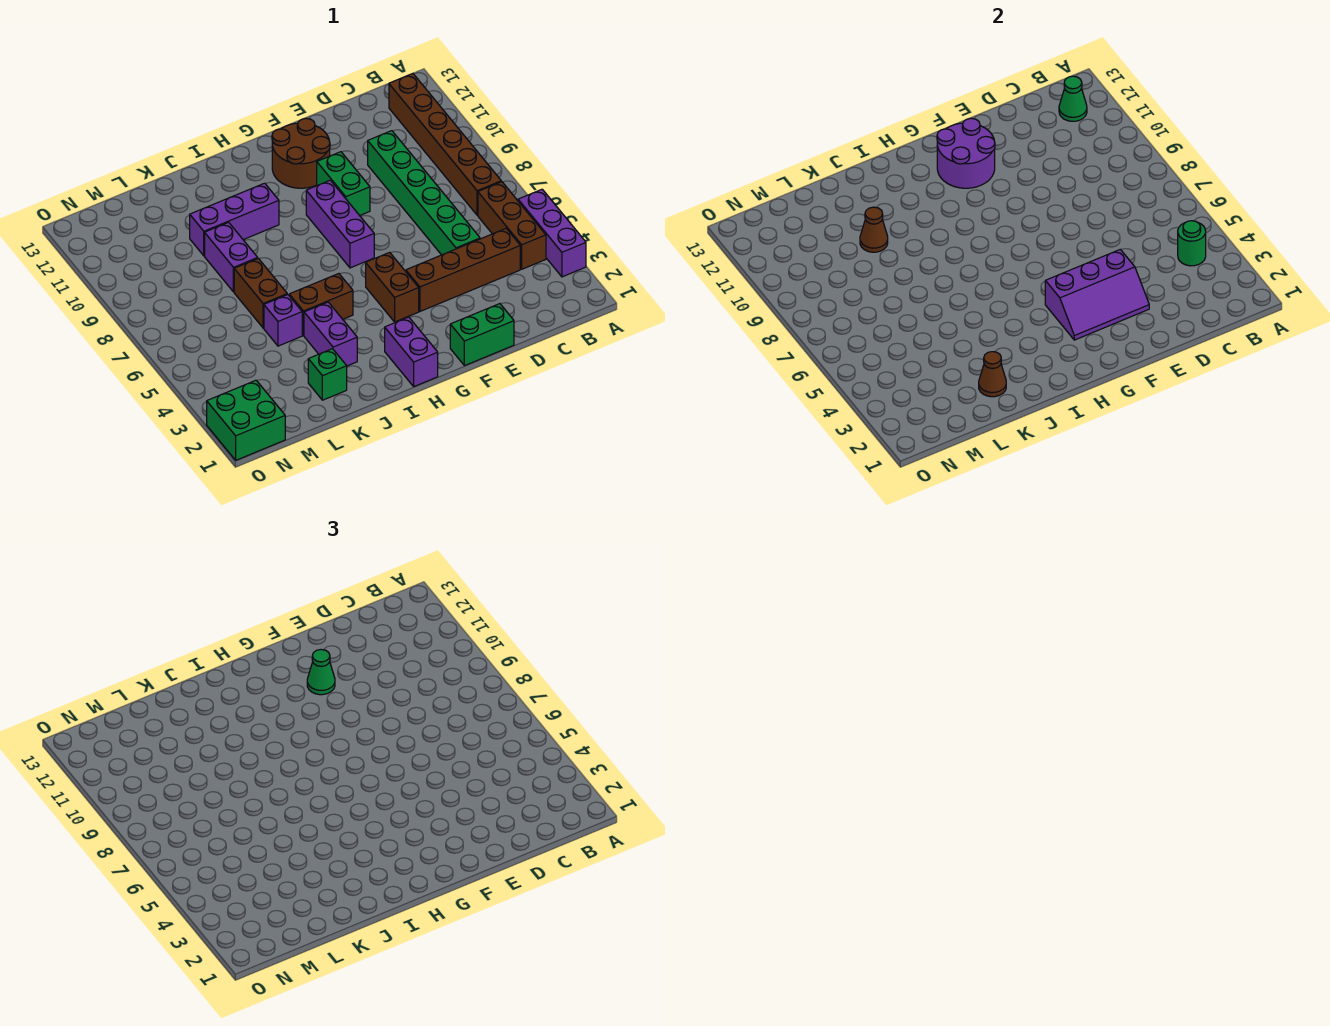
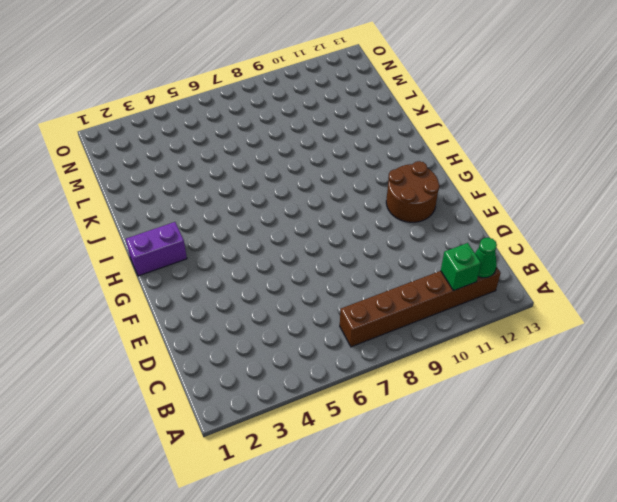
green brick B11 level 2 -> green brick K2 level 1
none -> purple brick A3:A5 level 1
none -> brown brick B4:B6 level 1
none -> brown brick C4:F4 level 1

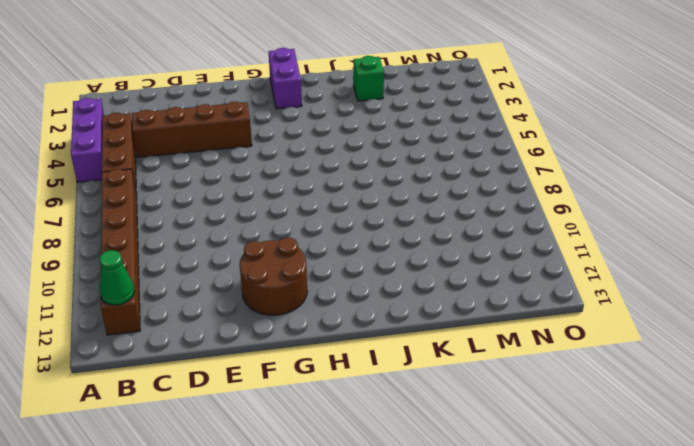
none -> green brick D5:D10 level 1
none -> green brick E1:F1 level 1
none -> green brick F9:F10 level 1

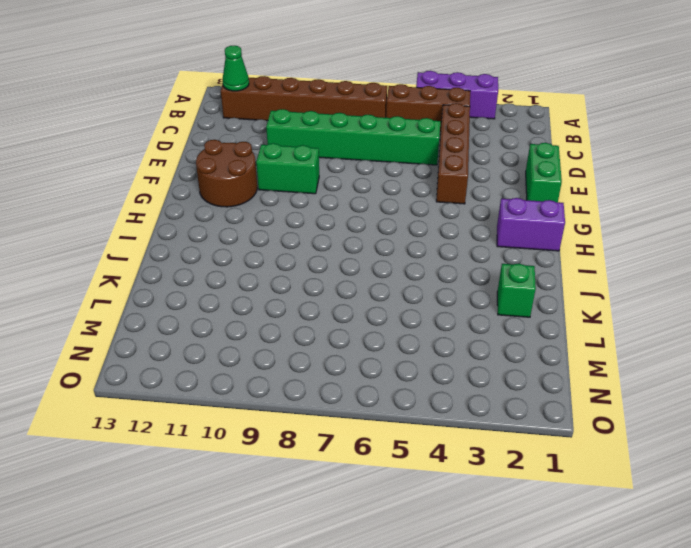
none -> brown brick G4:G5 level 1
none -> purple brick G7:G9 level 1
none -> brown brick I5:J5 level 1

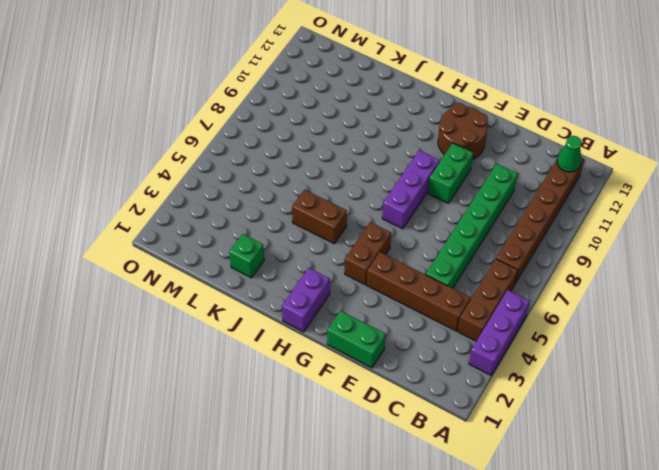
none -> purple brick I10:K10 level 1
none -> purple brick J3:J4 level 1
none -> purple brick K5 level 1

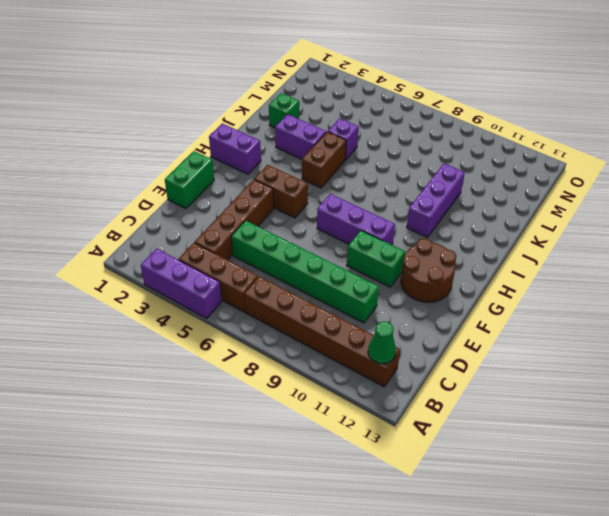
none -> brown brick K6:K7 level 1
none -> purple brick K8:K9 level 1
none -> green brick N1:O2 level 1

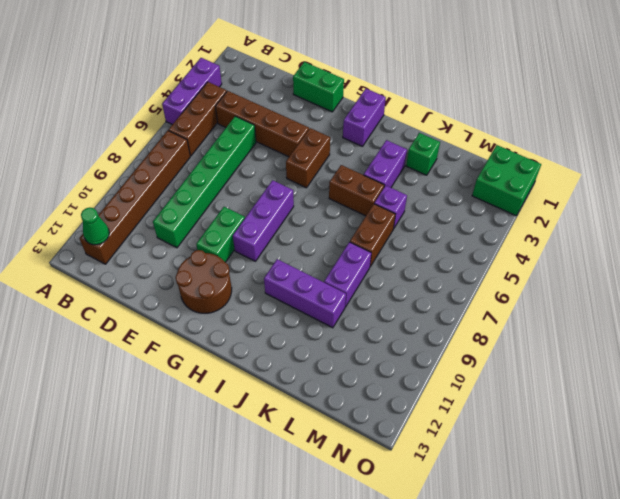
none -> green round brick B4 level 2
none -> purple slope E3:G4 level 2 top 4
none -> purple round brick F11:G12 level 2

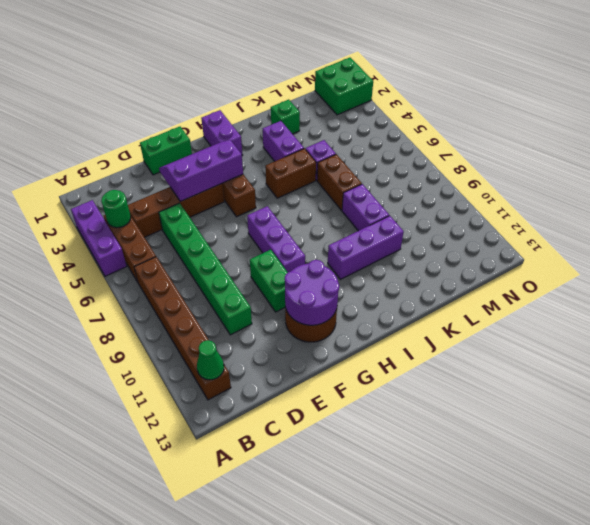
none -> brown cone K2 level 2
none -> brown cone K10 level 2
none -> green cone F11 level 3

